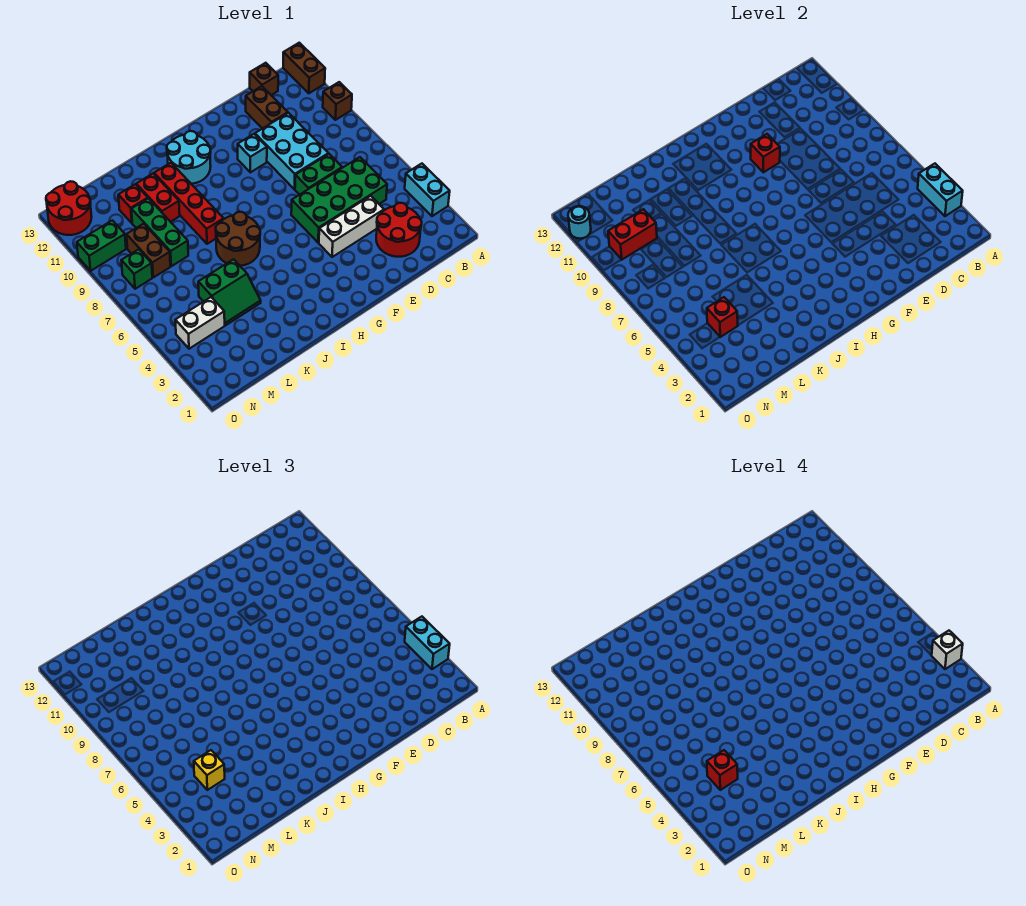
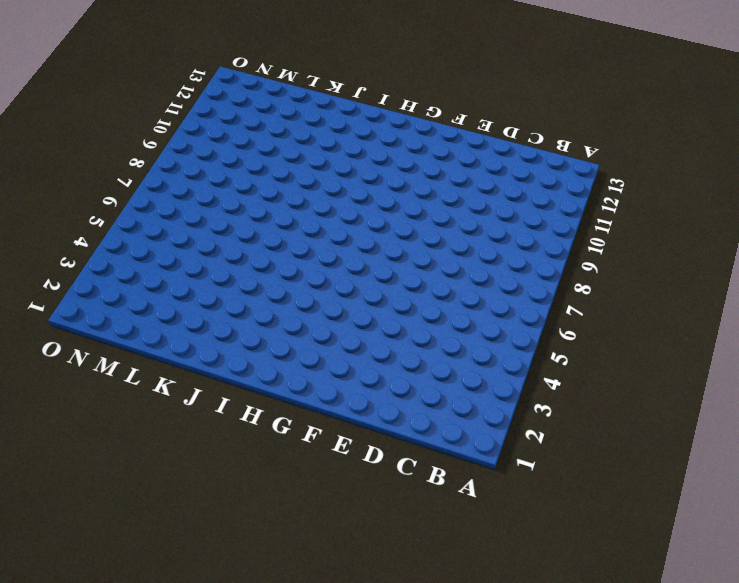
none -> cyan brick A3:A4 level 1
none -> brown brick A10 level 1
none -> brown brick A12:A13 level 1
none -> red round brick C2:D3 level 1

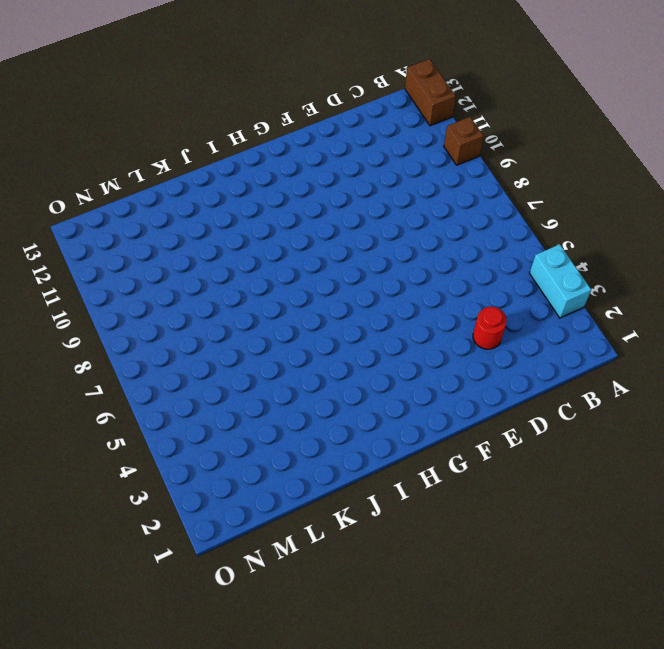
red round brick D3 level 1 -> red round brick C2:D3 level 1
none -> green brick C5:F6 level 1
none -> brown brick C13 level 1
none -> white brick D4:F4 level 1
none -> green brick D7:E7 level 1

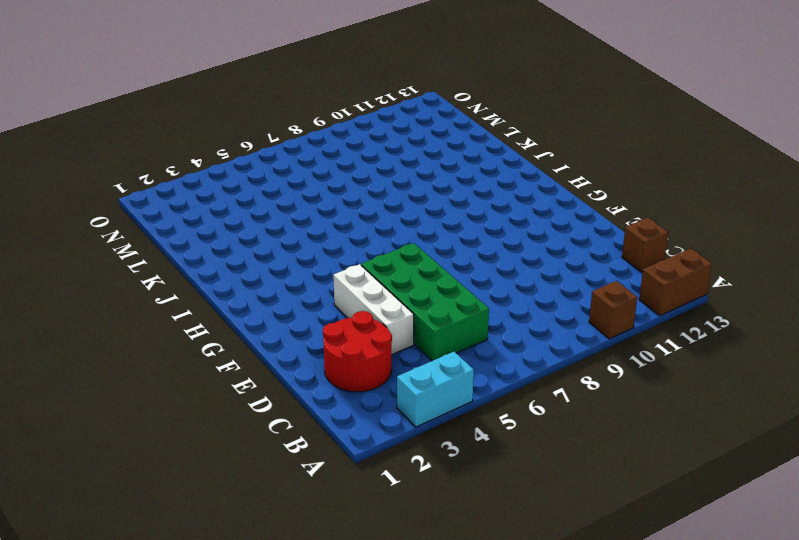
none -> green brick D7:E7 level 1
none -> cyan brick D8:E10 level 1
none -> brown brick D11:D12 level 1
none -> cyan brick F10 level 1

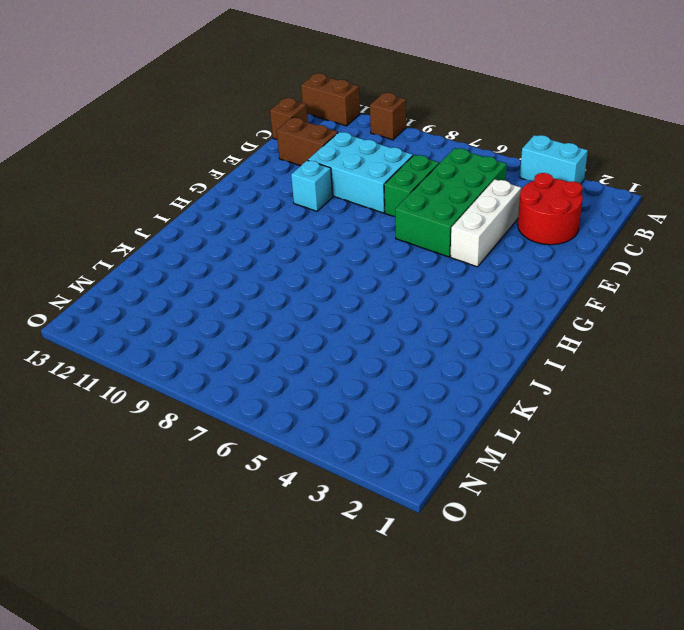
none -> cyan round brick H11:I12 level 1
none -> brown round brick I6:J7 level 1
none -> red brick J8:J11 level 1
none -> green slope K4:L5 level 1 top 5

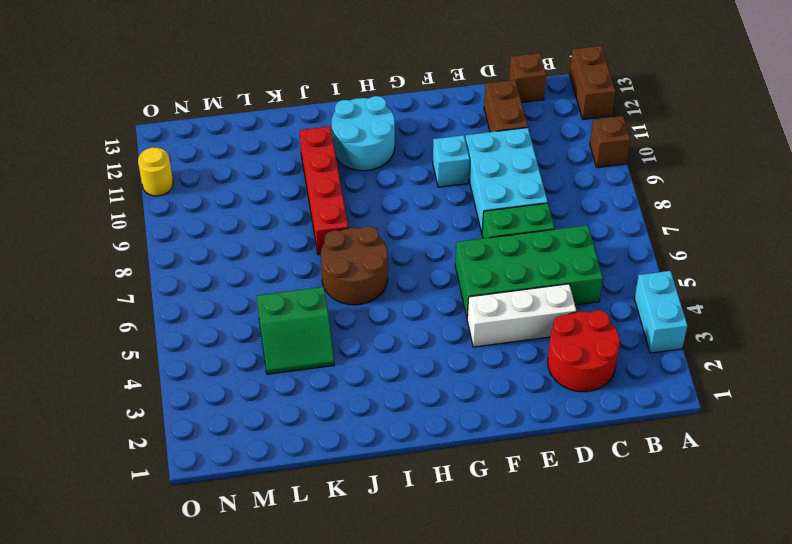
yellow round brick O11 level 1 -> none
none -> red brick K10:K11 level 1
none -> green brick L8:L10 level 1
none -> red brick L11 level 1
none -> white brick M4:N4 level 1

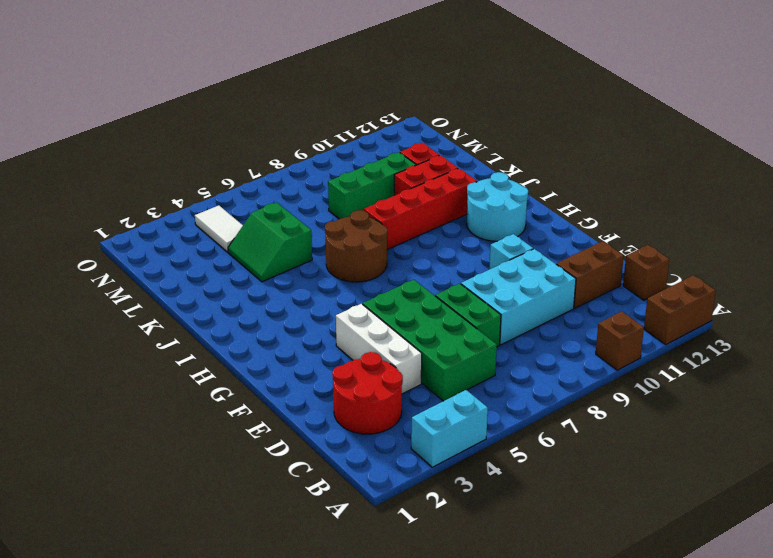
white tile M4:N4 level 1 -> white brick M4:N4 level 1
none -> brown brick M8:M9 level 1
none -> green brick N8 level 1
none -> green brick N10:O10 level 1
none -> red round brick N12:O13 level 1

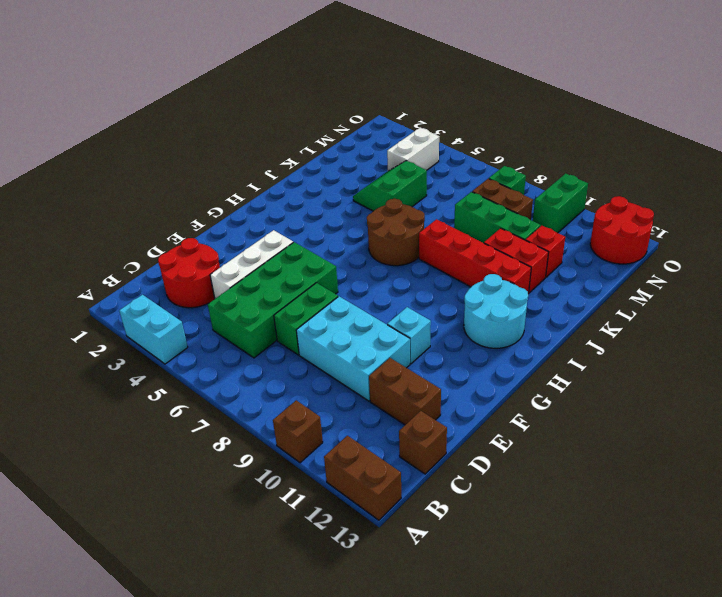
none -> cyan brick A3:A4 level 2
none -> red brick F10 level 2
none -> red brick M4 level 2
none -> red brick M10:N10 level 2

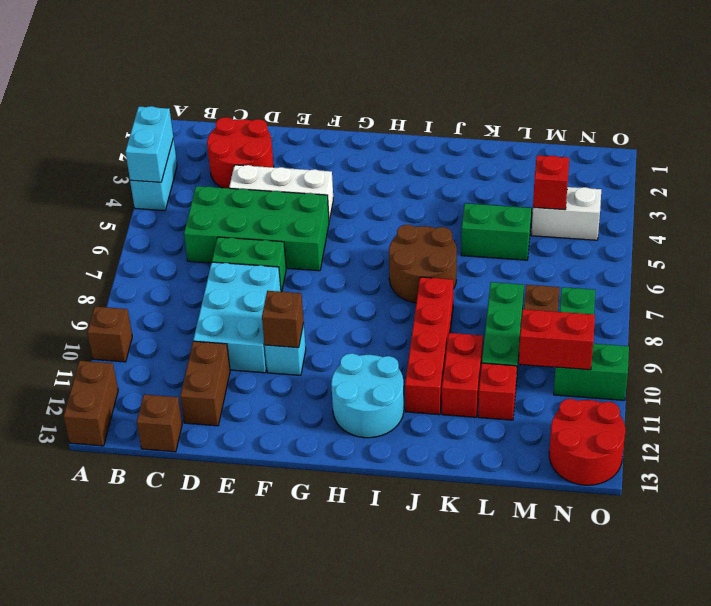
brown brick F10 level 2 -> red brick F10 level 2
none -> cyan round brick O12 level 2
none -> cyan brick A3:A4 level 3
none -> yellow brick M4 level 3
none -> white brick A3 level 4

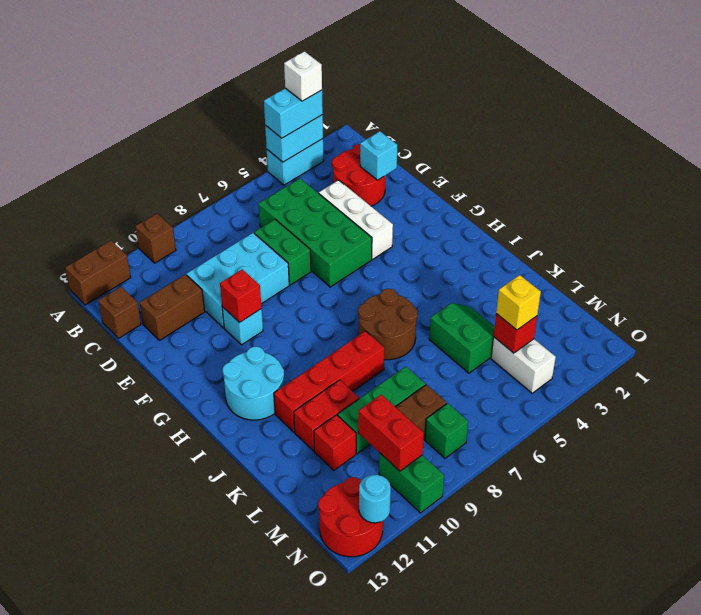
cyan brick D2 level 2 -> none
none -> red brick M4 level 4

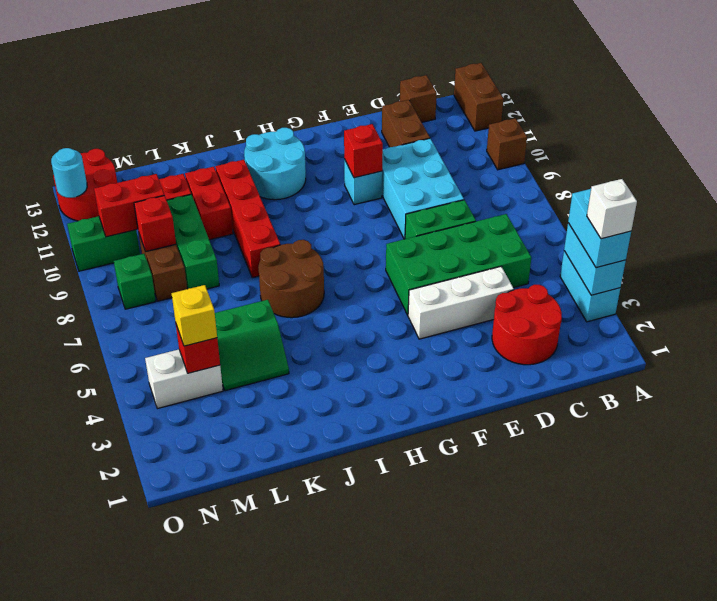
red brick M9 level 2 -> red brick M4 level 4

